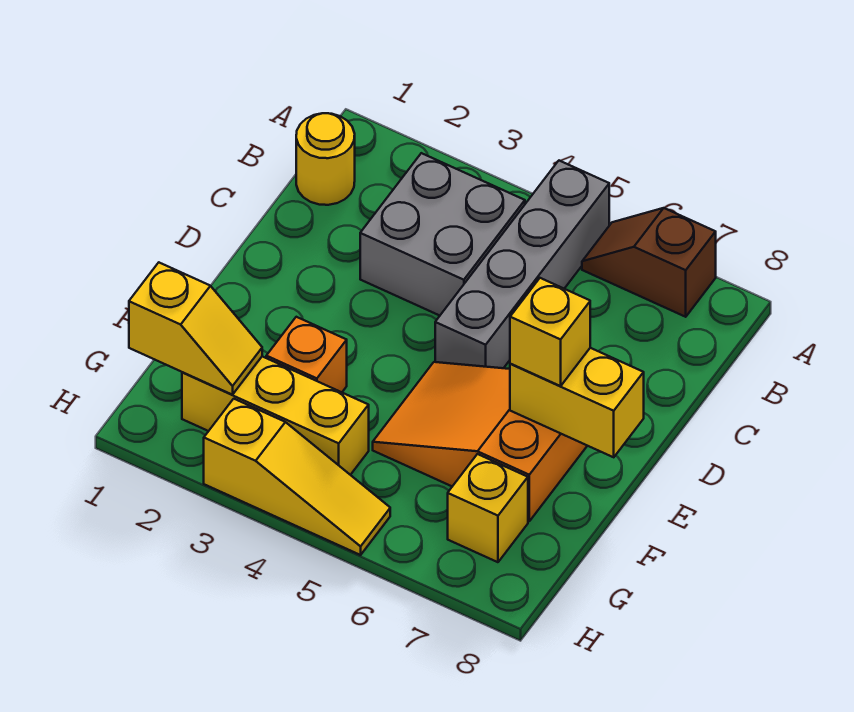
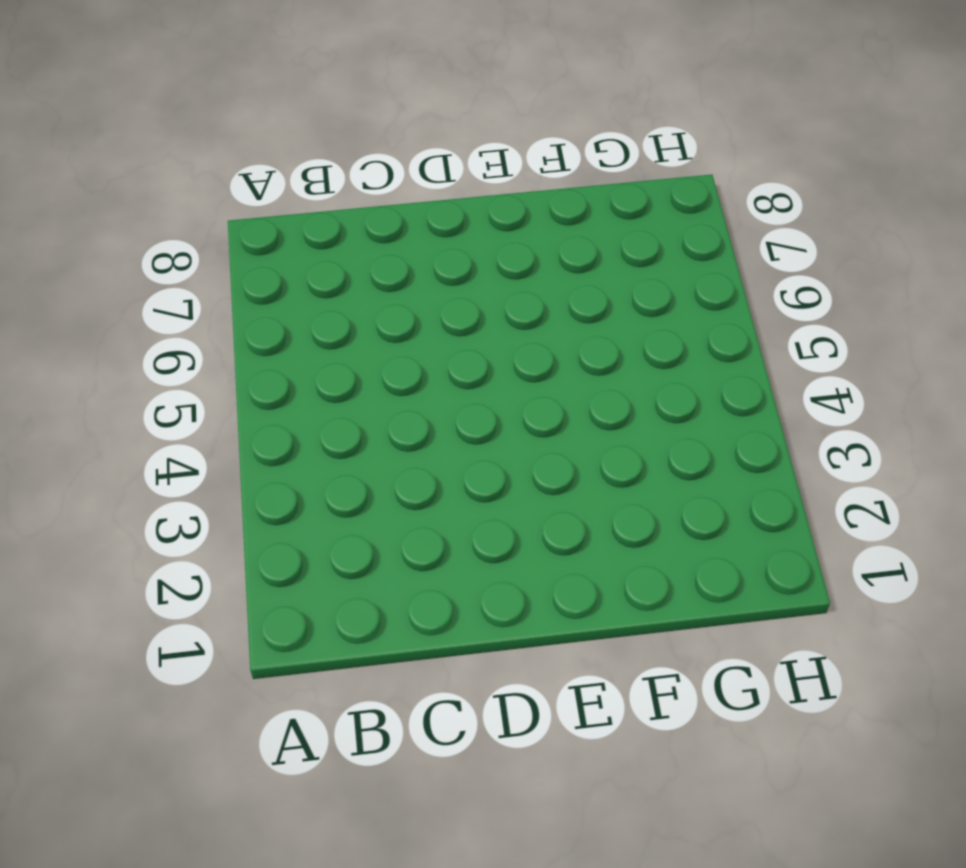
none -> grey brick A5:D5 level 1
none -> brown slope A6:A7 level 1 top 7
none -> yellow round brick B1 level 1

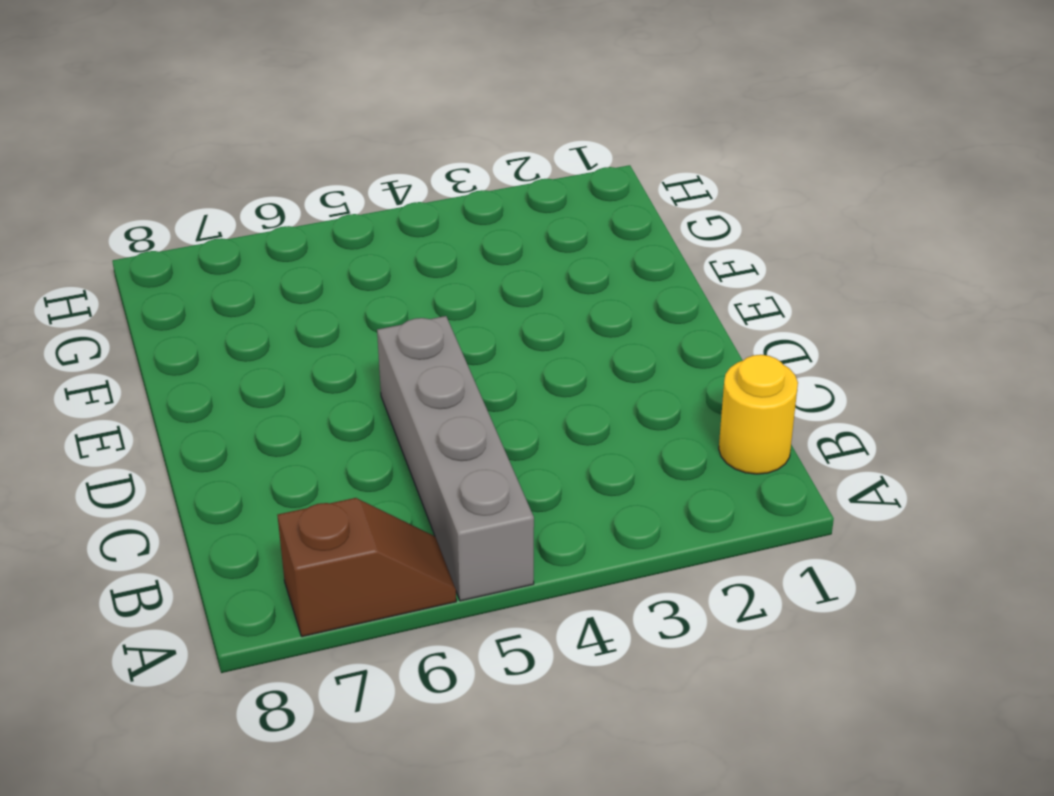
none -> grey brick B3:C4 level 1
none -> orange slope E5:F7 level 1 top 7
none -> orange brick F3 level 1

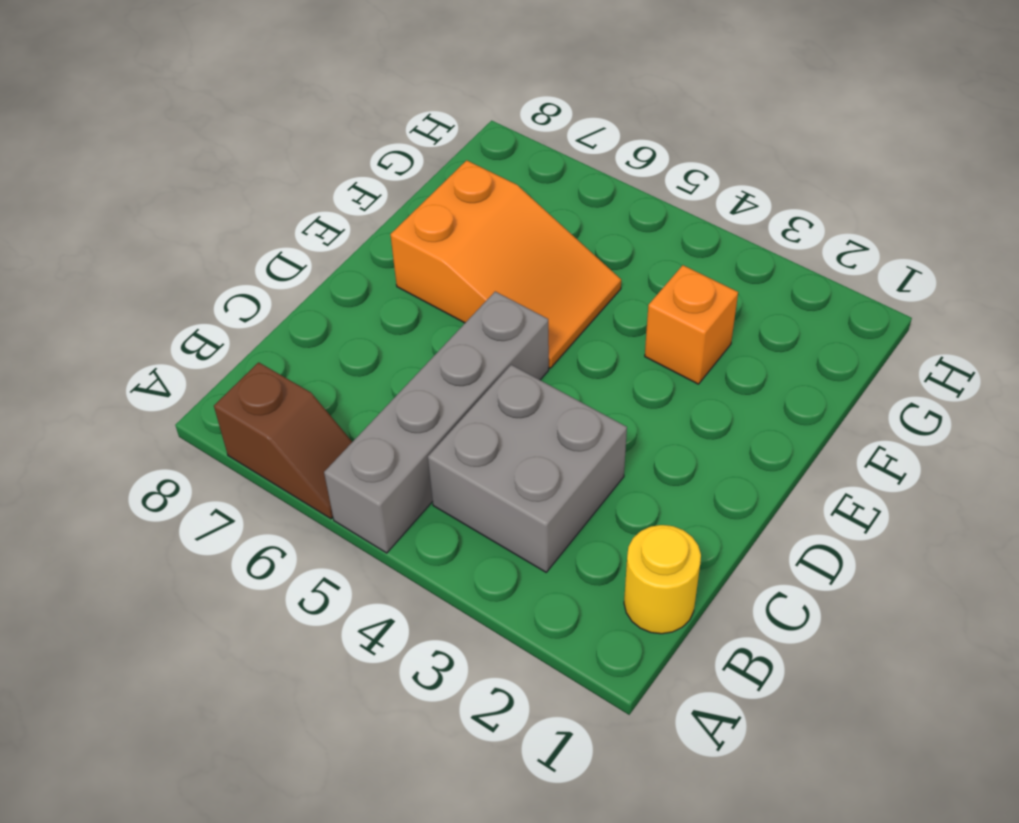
none -> yellow brick G2:G4 level 1
none -> yellow brick G7 level 1
none -> yellow slope H3:H5 level 1 top 3

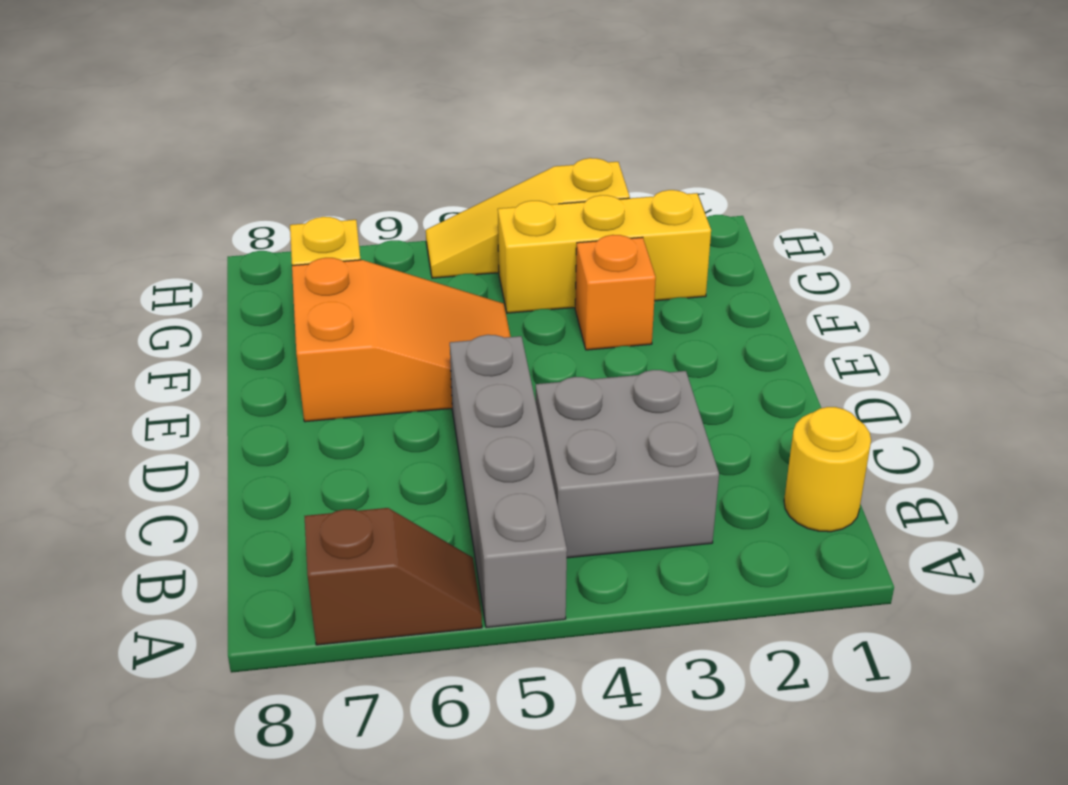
none -> yellow brick E7:E8 level 2
none -> yellow slope G1:G2 level 2 top 1
none -> yellow brick E7 level 3

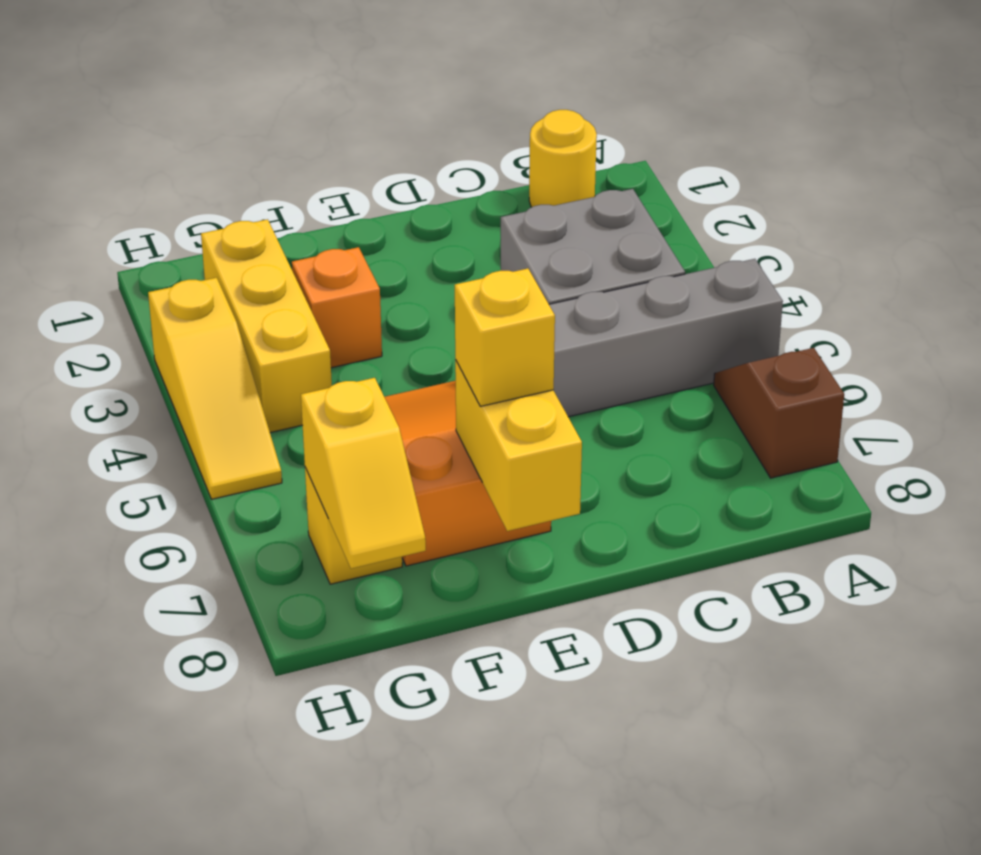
yellow slope G7:G8 level 2 top 7 -> yellow slope G1:G2 level 2 top 1

